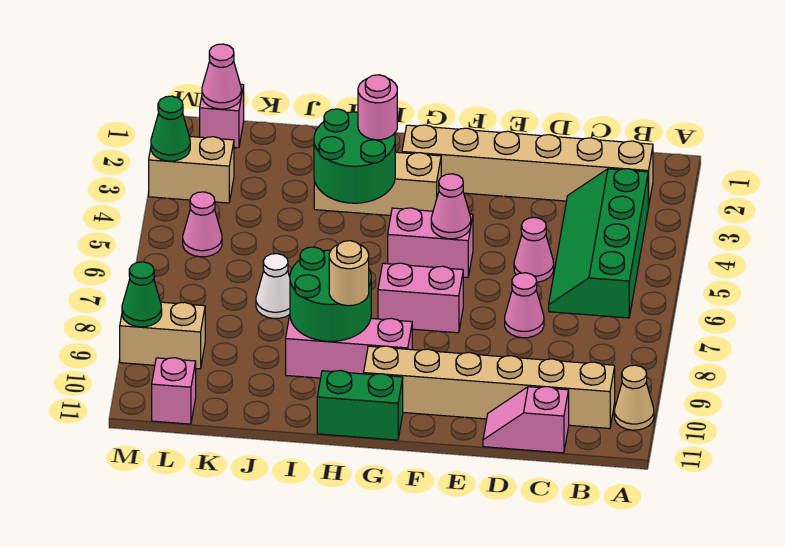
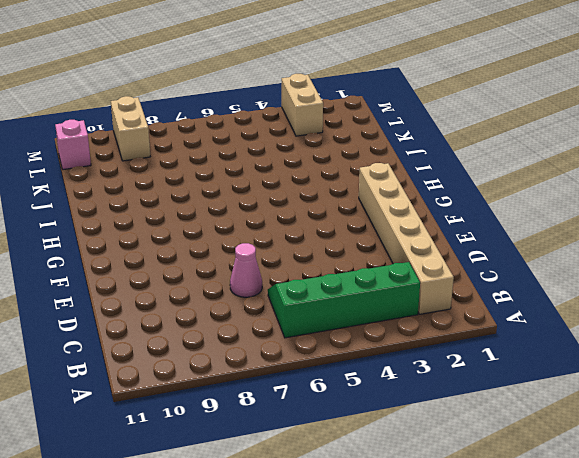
none -> tan cone A10 level 1
none -> tan brick B10:G10 level 1
none -> pink slope C11:D11 level 1 top C

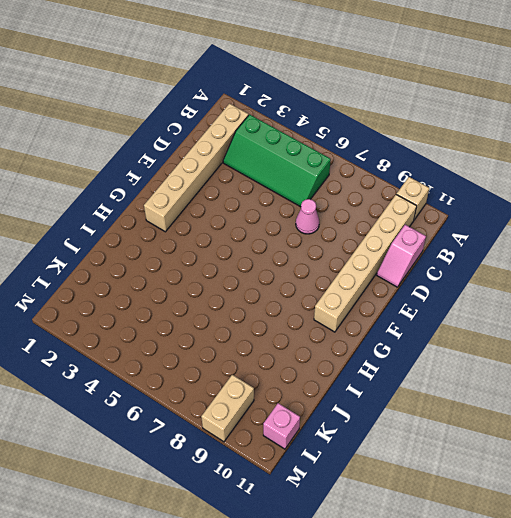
tan brick A10 level 1 -> tan cone A10 level 1
none -> pink cone D5 level 1
none -> pink brick F5:G5 level 1
none -> pink brick F7:G7 level 1

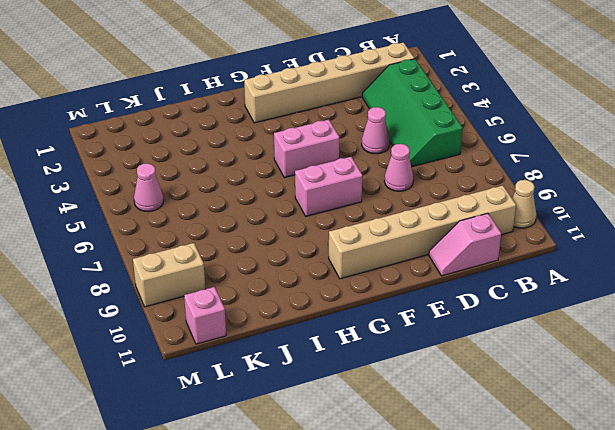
none -> tan brick G3:I3 level 1
none -> pink brick G9:I9 level 1
none -> green brick G11:H11 level 1

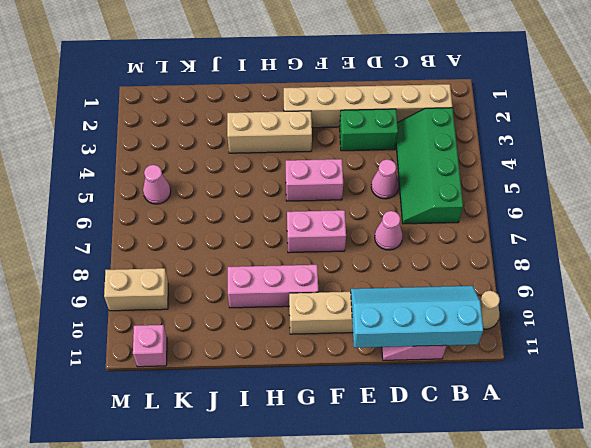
cyan slope B10:E11 level 2 top 11 -> none
green brick D3:E3 level 1 -> green brick G11:H11 level 1
none -> white cone J7 level 1
none -> pink brick L1 level 1
none -> tan brick L3:M3 level 1

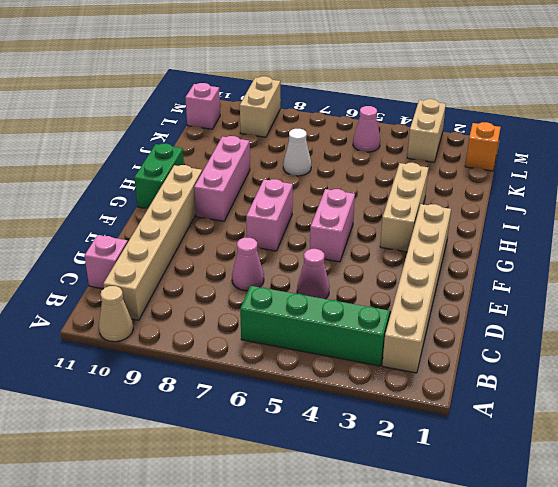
orange brick L1 level 1 -> pink brick L1 level 1
none -> pink cone F5 level 2
none -> green round brick H3:I4 level 2
none -> green round brick H8:I9 level 2

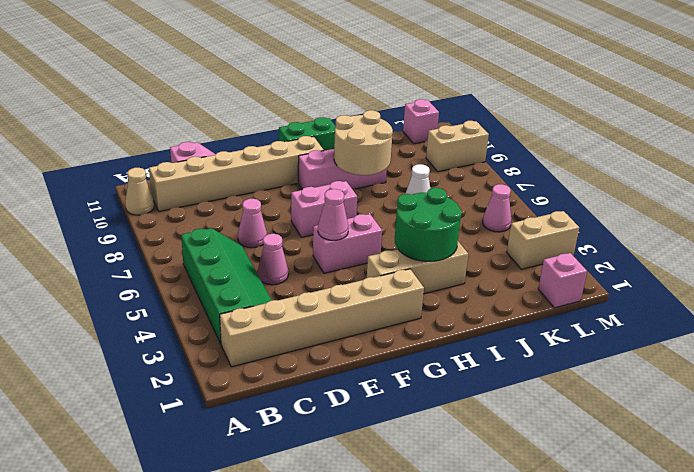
tan round brick H8:I9 level 2 -> green round brick H8:I9 level 2
none -> pink cone L1 level 2
none -> green cone M3 level 2
none -> green cone M9 level 2

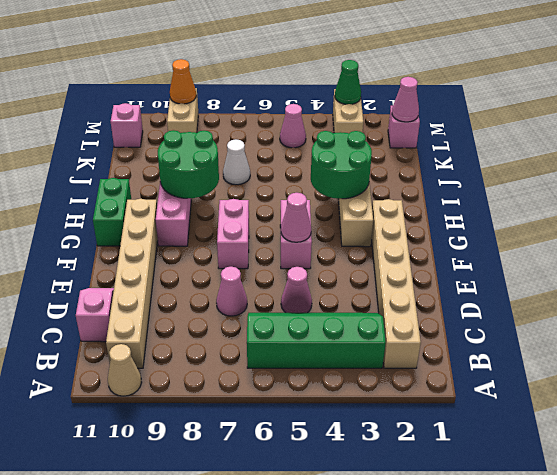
orange cone M9 level 2 -> green cone M9 level 2
none -> pink round brick H3 level 3
none -> tan round brick H9 level 3

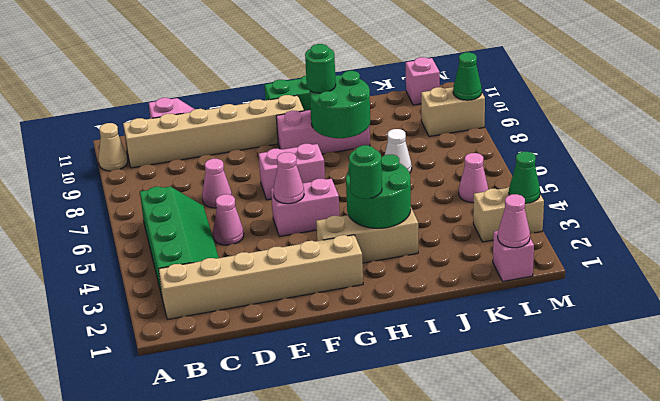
green round brick H3 level 3 -> pink round brick H3 level 3
green round brick H9 level 3 -> tan round brick H9 level 3

